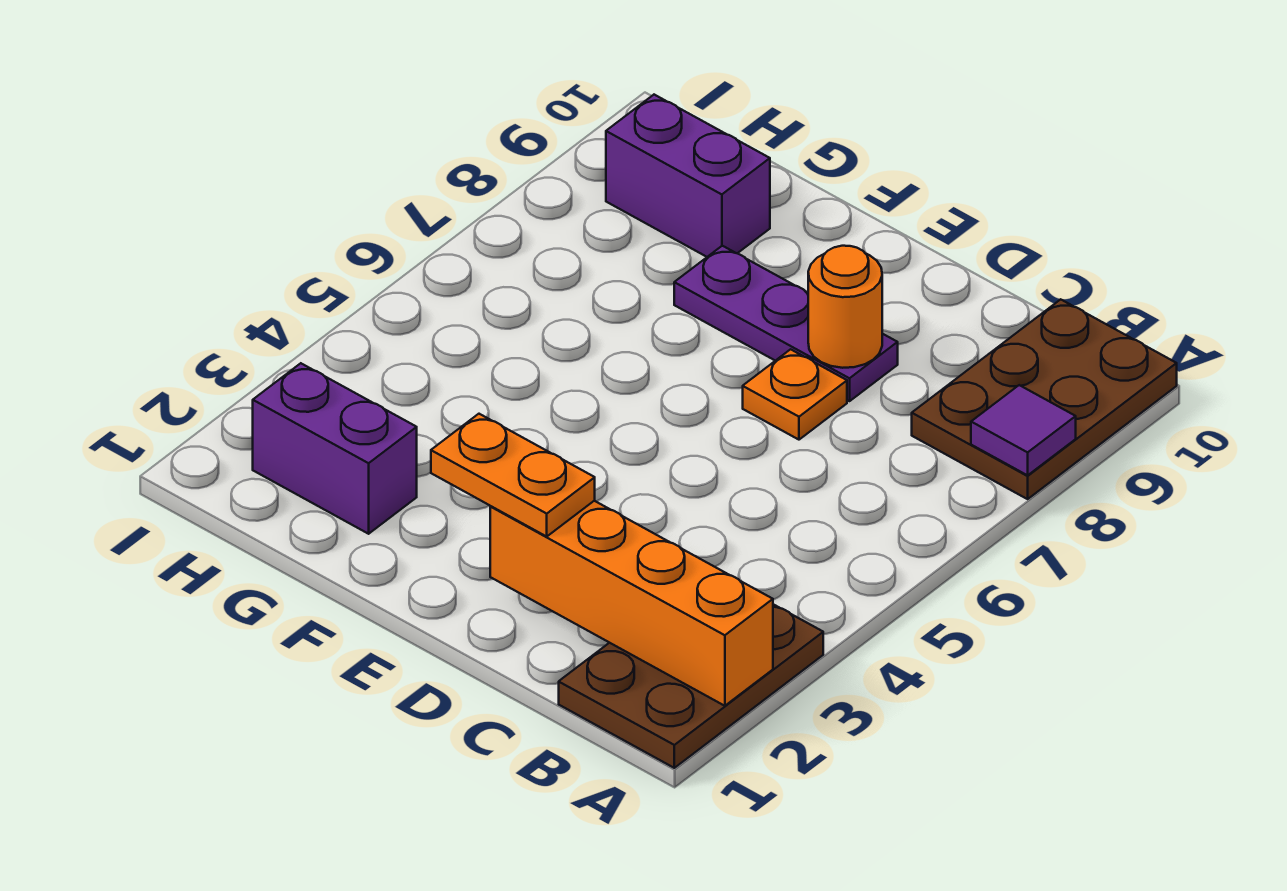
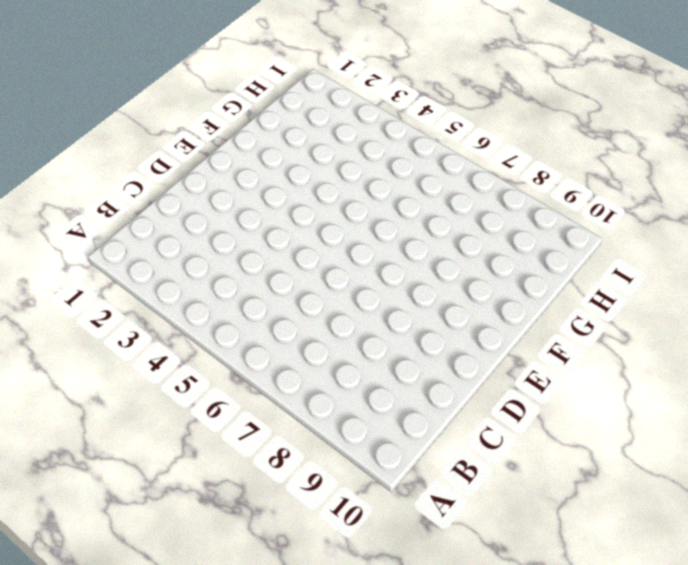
none -> brown plate A1:B3 level 1
none -> brown plate A8:B10 level 1

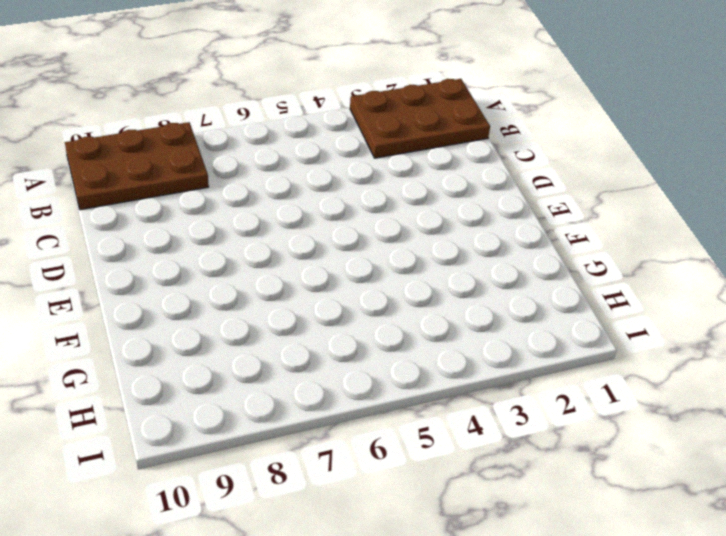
none -> orange plate D7 level 1
none -> purple plate D8:F8 level 1

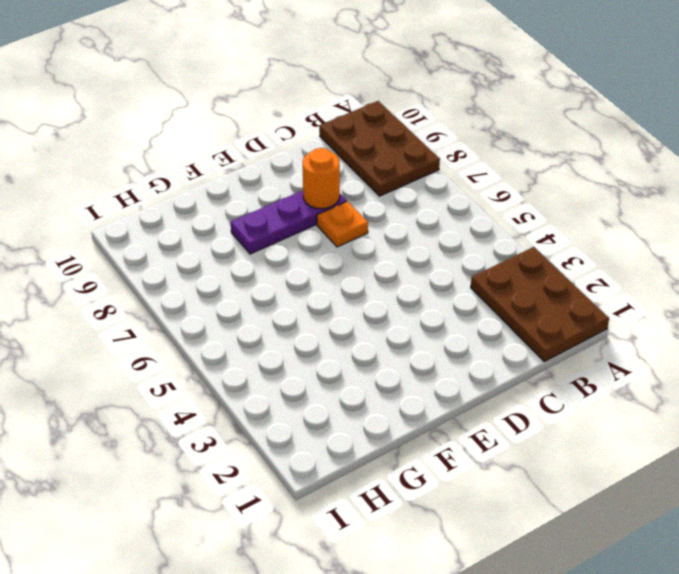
none -> purple brick G2:H2 level 1
none -> purple brick G9:H9 level 1

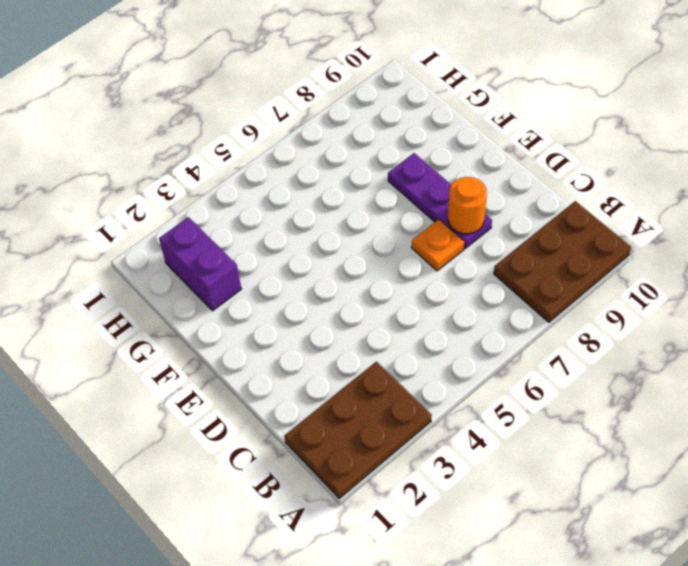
none -> purple brick G9:H9 level 1
none -> orange brick A2:D2 level 2

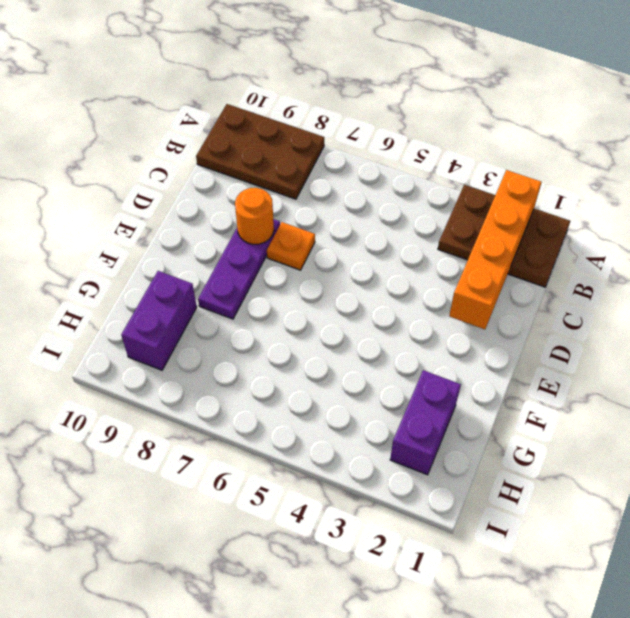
none -> purple tile A8 level 2
none -> orange plate D2:E2 level 3

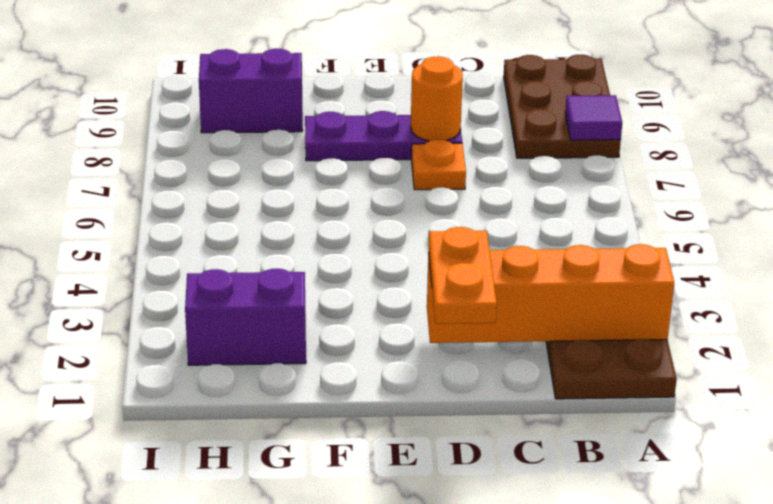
orange plate D1:D2 level 3 -> orange plate D2:E2 level 3

